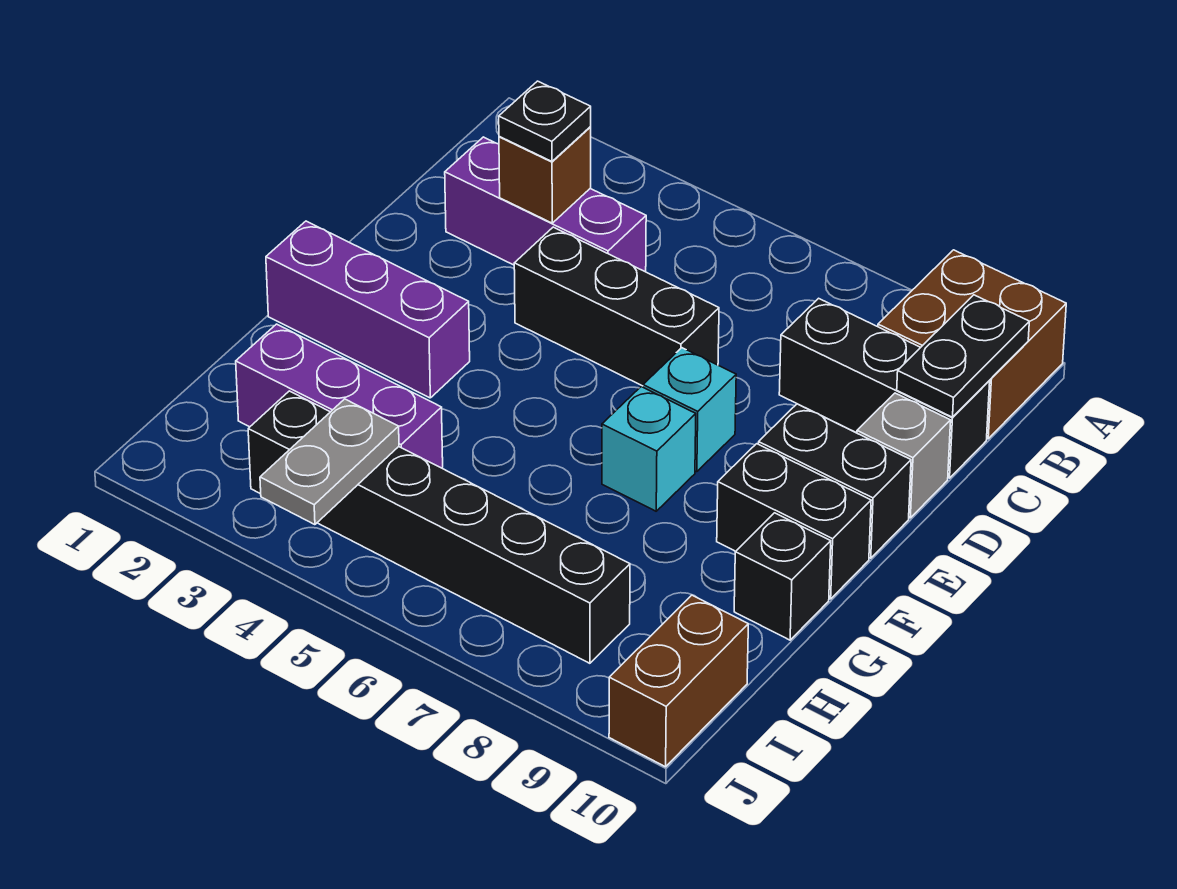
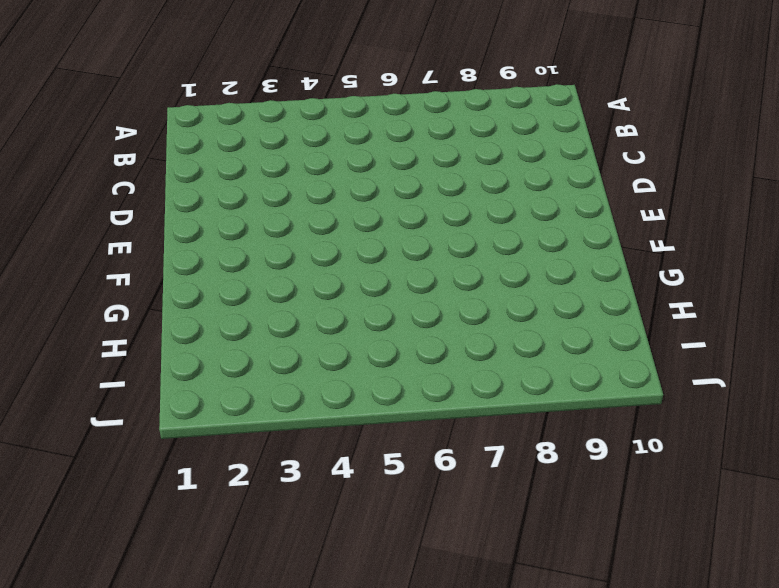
none -> brown brick A9:B10 level 1
none -> purple brick C2:C4 level 1
none -> black brick C8:C10 level 1

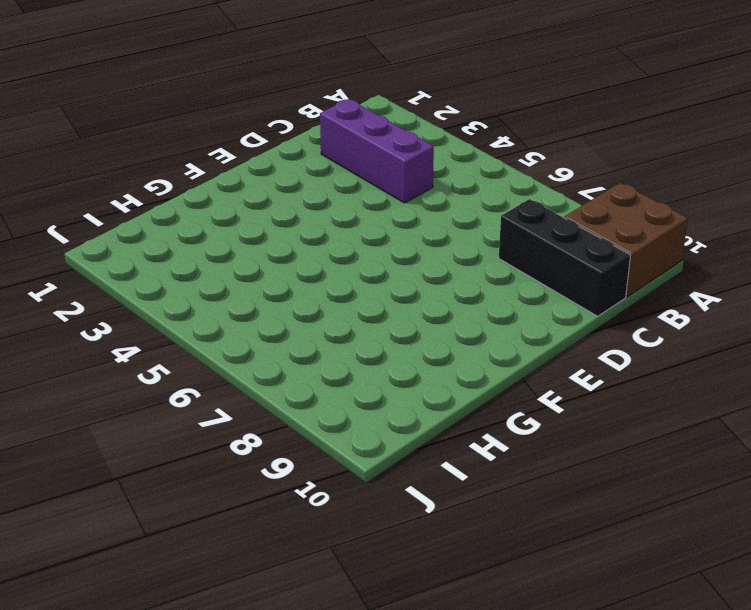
none -> black brick D4:D6 level 1
none -> grey brick D10 level 1
none -> cyan brick E7 level 1

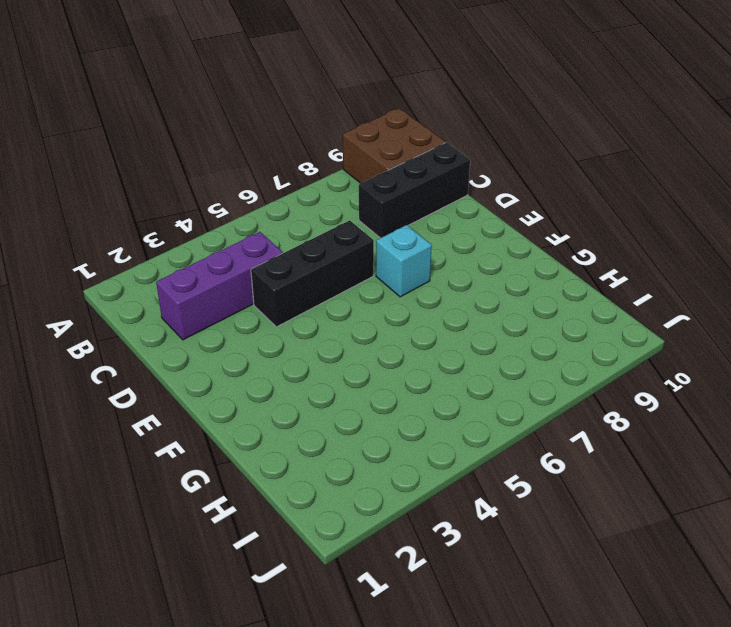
none -> grey brick D10 level 1
none -> black brick E9:E10 level 1
none -> purple brick F1:F3 level 1

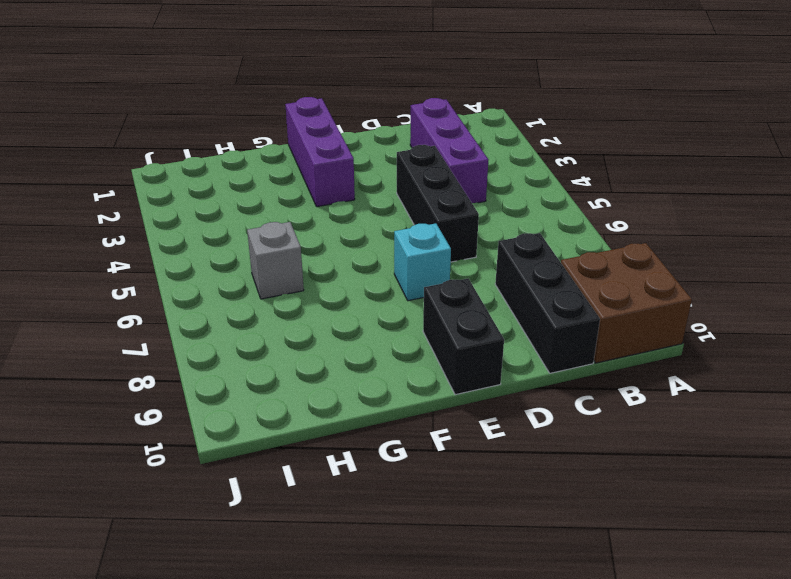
grey brick H6 level 1 -> grey brick D10 level 1
none -> cyan brick F7 level 1
none -> black brick F9:F10 level 1
none -> black brick G10 level 1

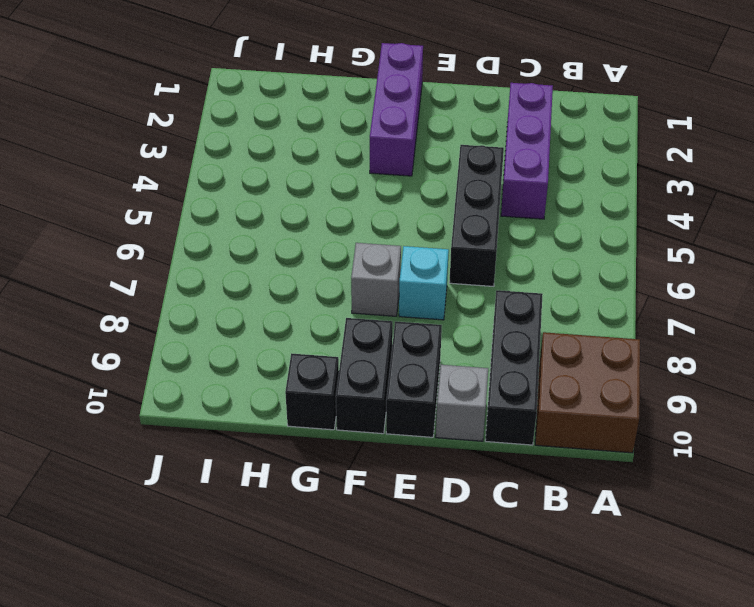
grey brick F7 level 1 -> cyan brick F7 level 1
none -> purple brick H2:H4 level 1
none -> black brick I3:I8 level 1
none -> brown brick I10:J10 level 1

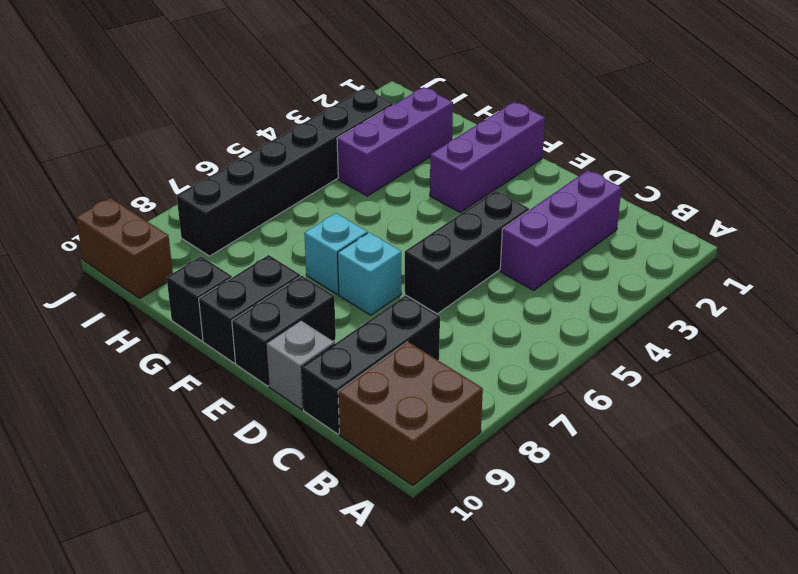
none -> black plate B10:C10 level 2
none -> brown brick C3 level 2
none -> grey plate I4:J4 level 2

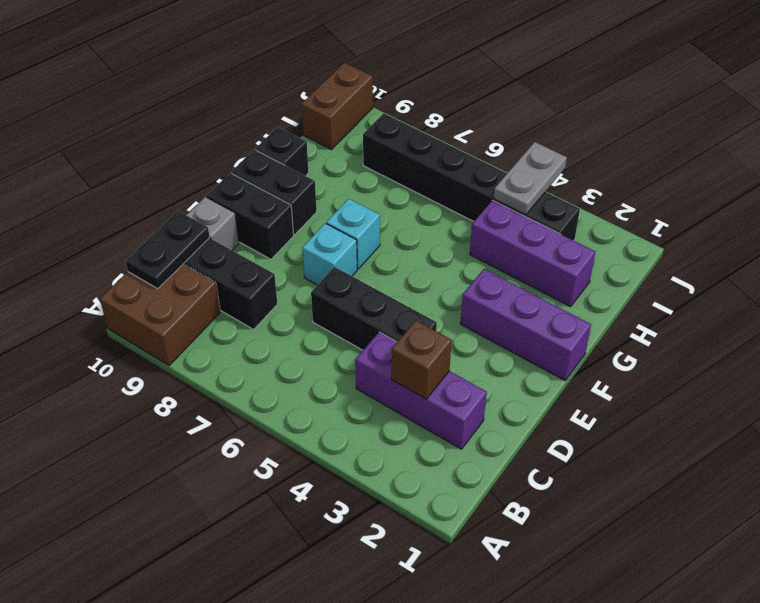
none -> black plate C3 level 3

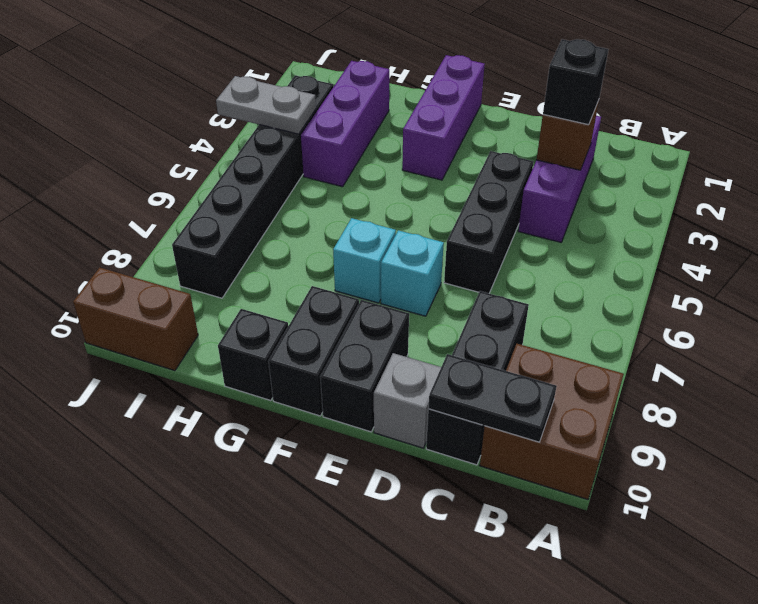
black brick C3 level 3 -> black plate C3 level 3

